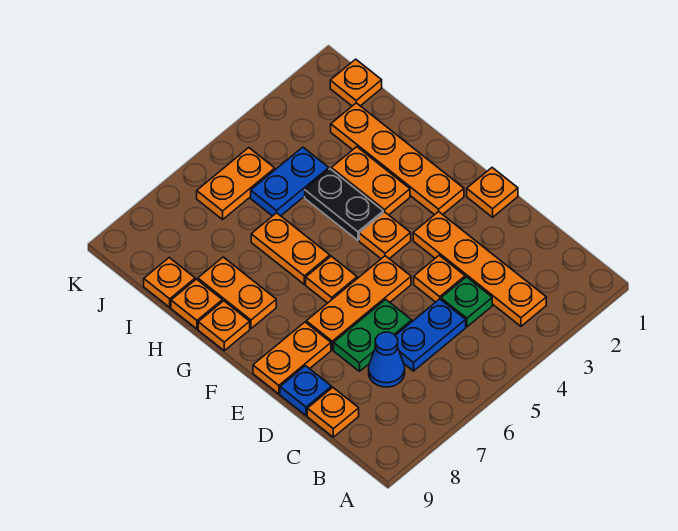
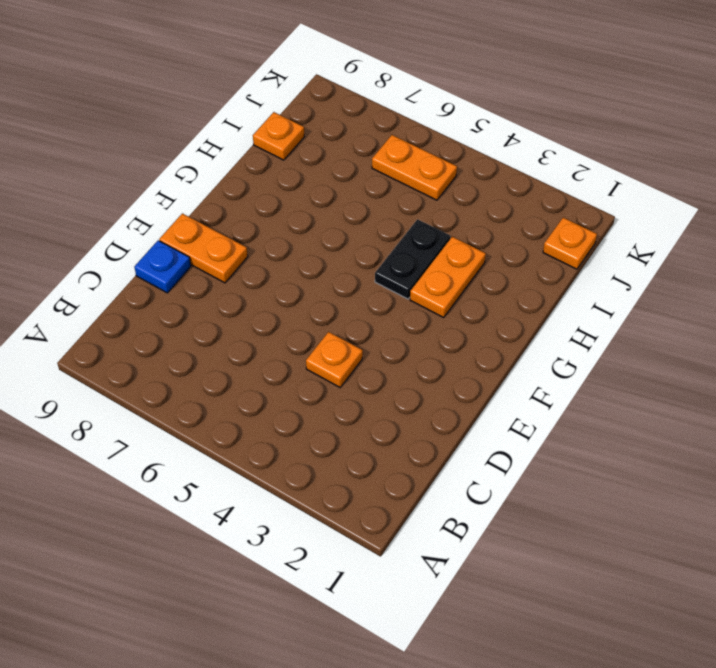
none -> orange plate B3:E3 level 1
none -> green plate C4 level 1
none -> blue plate C5:C6 level 1

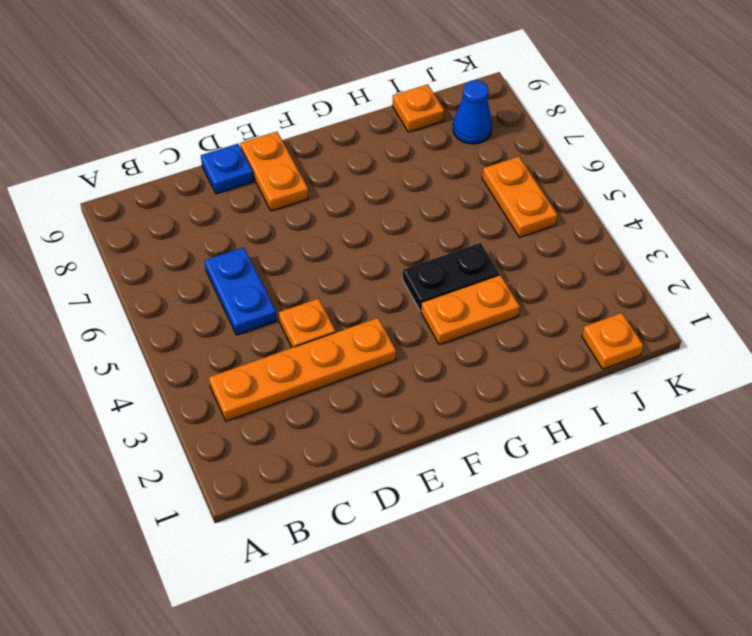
blue cone J8 level 1 -> blue cone C7 level 1
none -> green plate C4 level 1
none -> orange plate C9 level 1
none -> green plate D6:D7 level 1

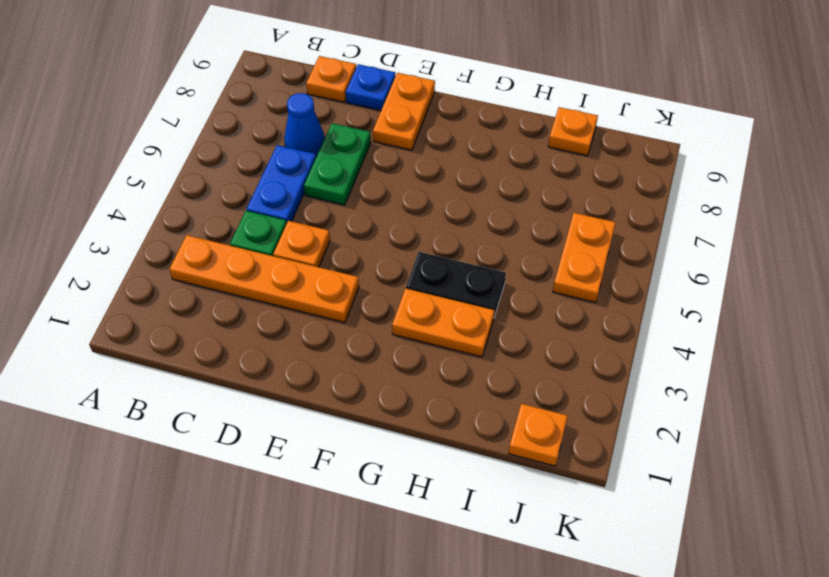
none -> orange plate E1 level 1
none -> orange plate E5:E7 level 1
none -> orange plate F2:I2 level 1

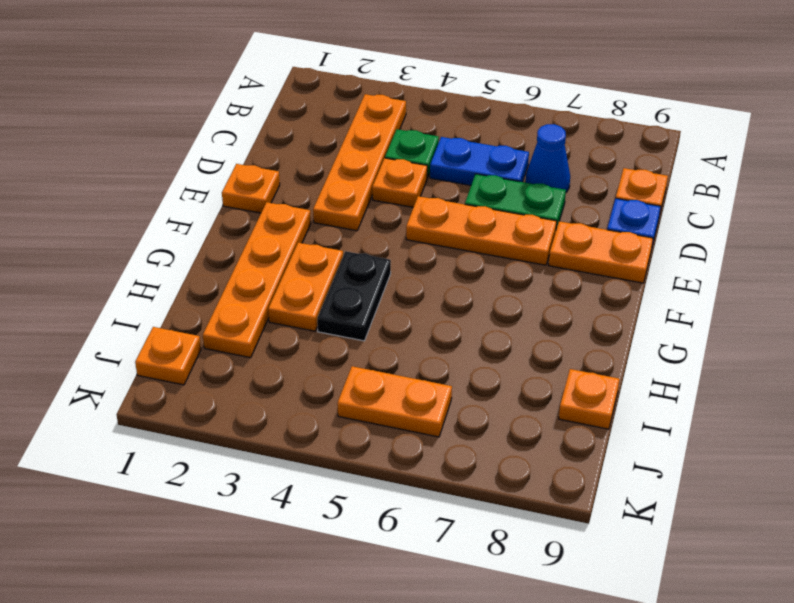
none -> orange plate F4 level 1
none -> orange plate F6 level 1
none -> orange plate G6:H6 level 1

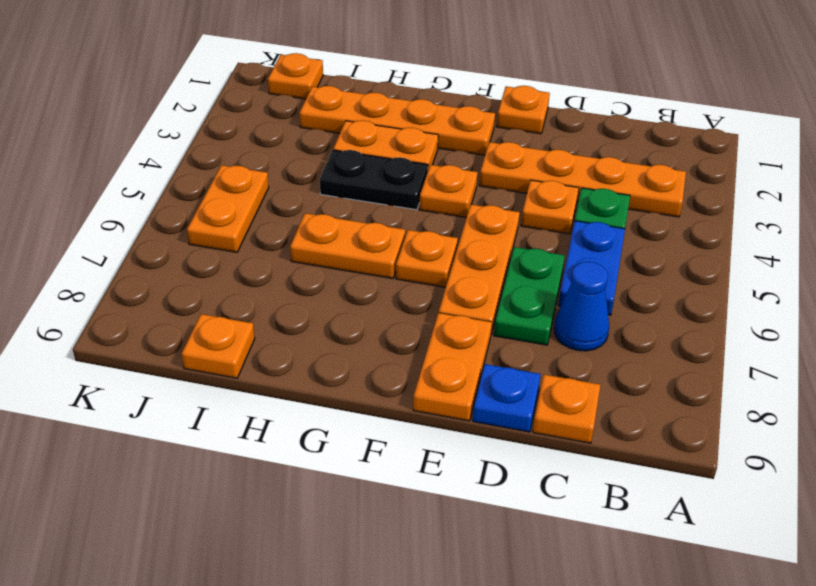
none -> orange plate G8:H8 level 1
none -> orange plate G9 level 1
none -> orange plate H9 level 1

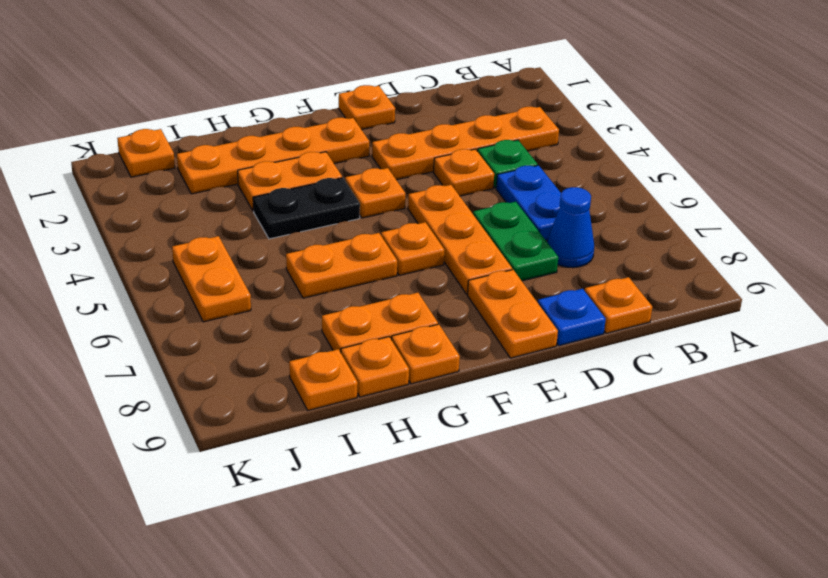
none -> blue plate I4:I5 level 1

